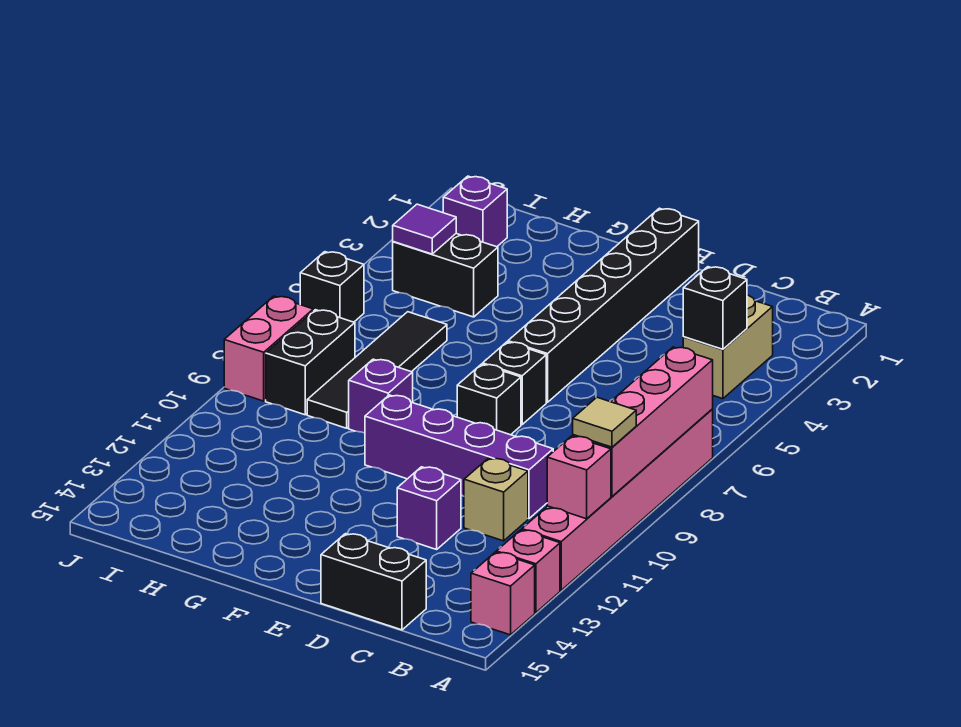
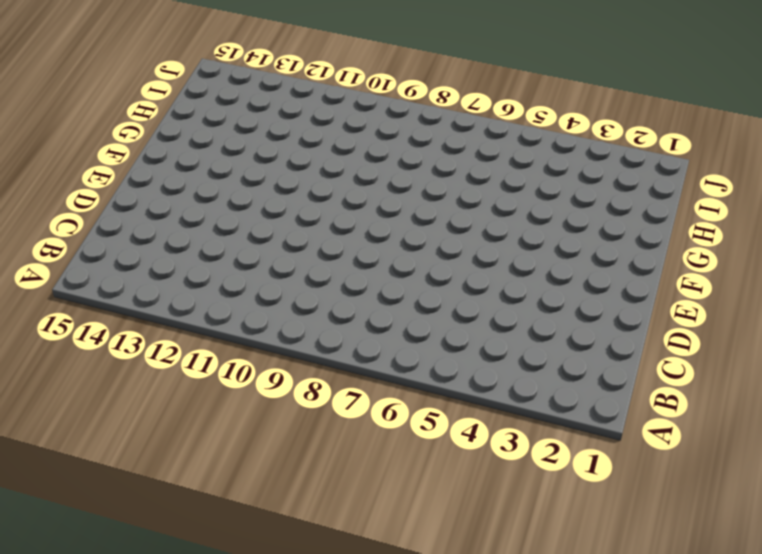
none -> pink brick A7:A12 level 1
none -> pink brick A13 level 1
none -> pink brick A14 level 1

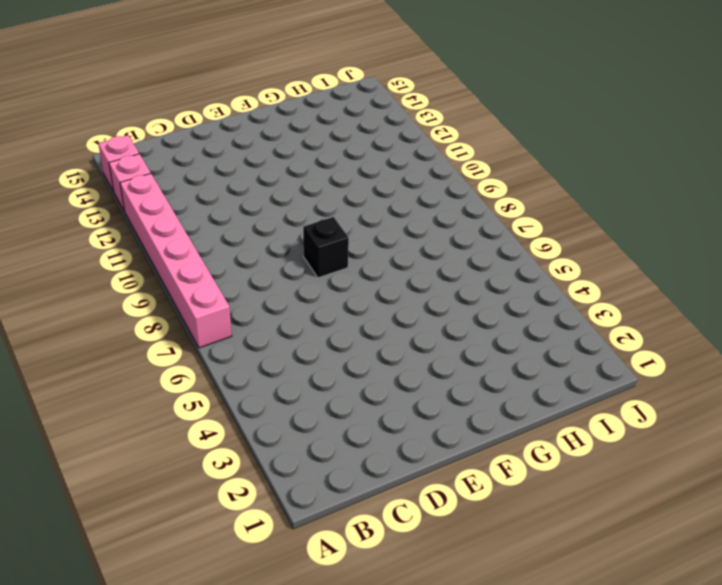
none -> tan brick B3:B4 level 1
none -> purple brick C10:F10 level 1
none -> tan brick C11 level 1

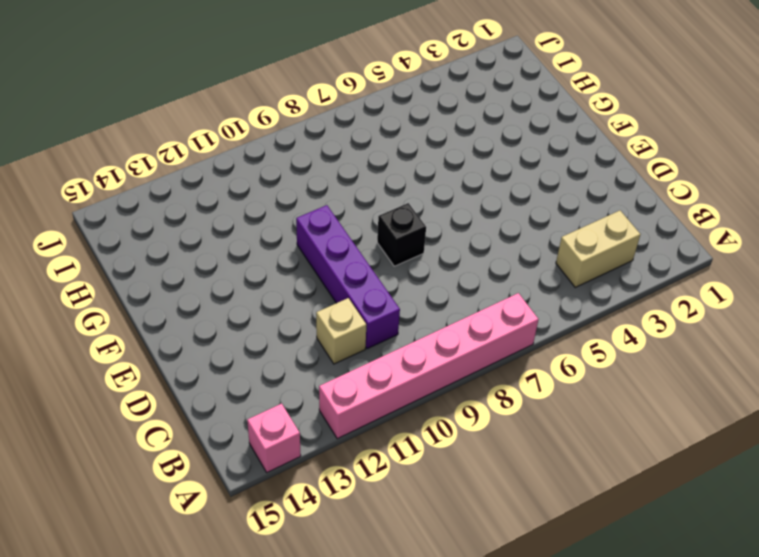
none -> pink brick A13 level 1
none -> black brick C15:D15 level 1
none -> purple brick D12 level 1

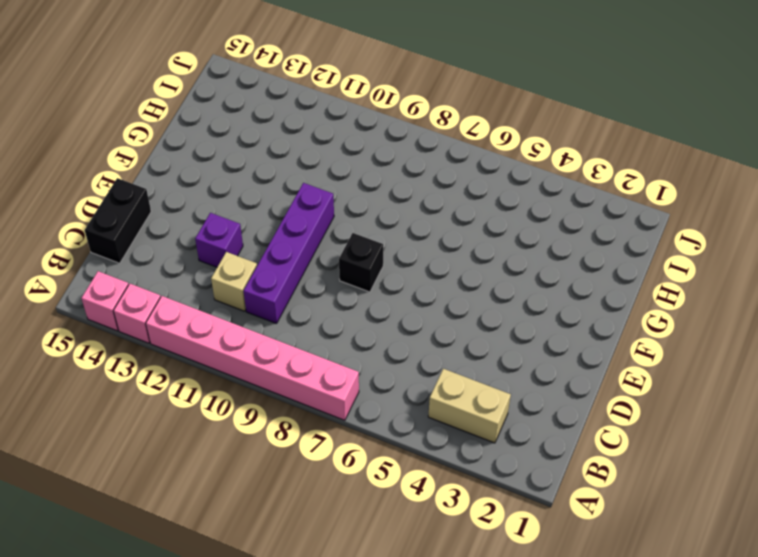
none -> black brick E1:E6 level 1
none -> black brick E7 level 1
none -> purple brick G9 level 1

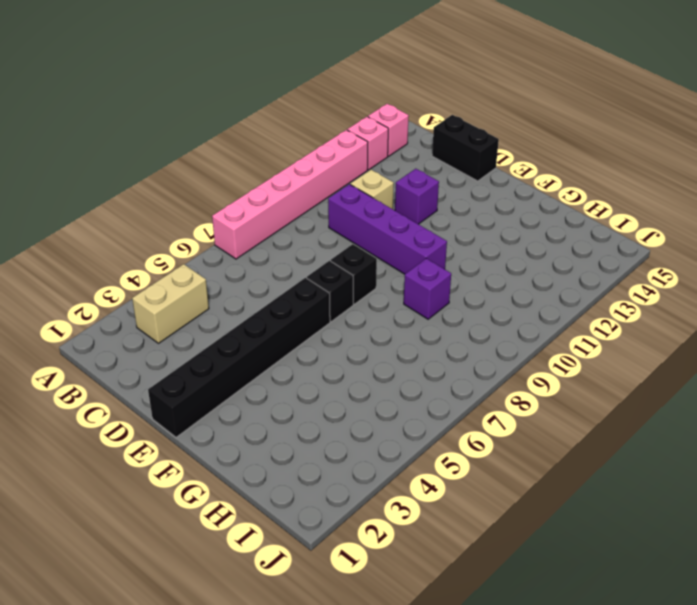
none -> black brick H4:I4 level 1
none -> black tile H6:H9 level 1
none -> purple brick I2 level 1

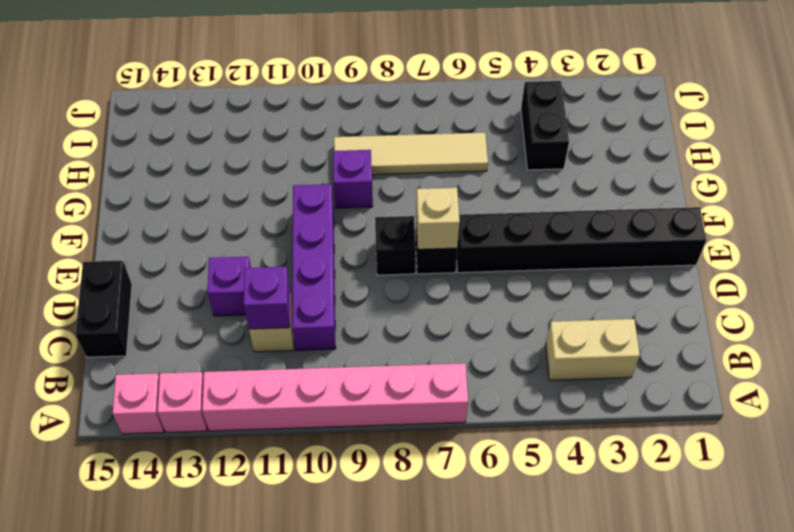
purple brick C11 level 2 -> purple brick I2 level 1
tan brick E7 level 2 -> none
tan tile H6:H9 level 1 -> black tile H6:H9 level 1
none -> black brick I8:I9 level 1
none -> black brick J6 level 1
none -> pink brick J8:J9 level 1

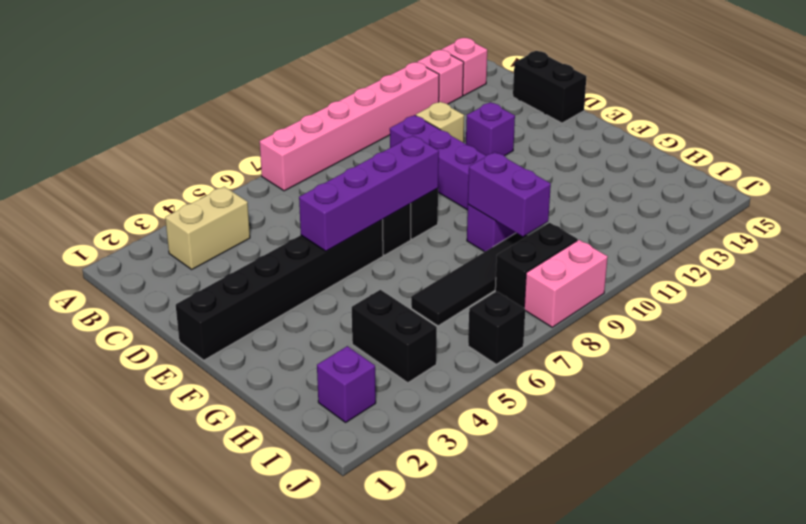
purple brick E5:E8 level 2 -> none
purple brick G9:H9 level 2 -> none
none -> pink brick A7:A10 level 2
none -> pink brick A11 level 2
none -> black brick B4 level 2

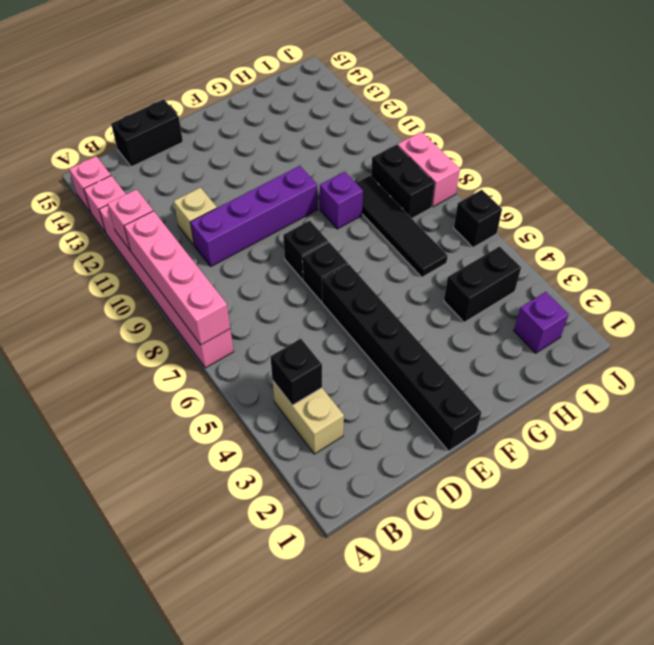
none -> purple brick D12 level 1
none -> purple tile I4 level 2
none -> tan tile A10 level 3

